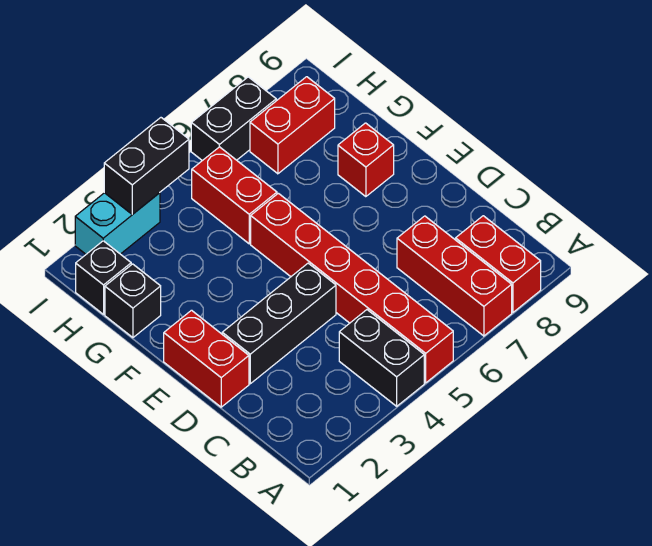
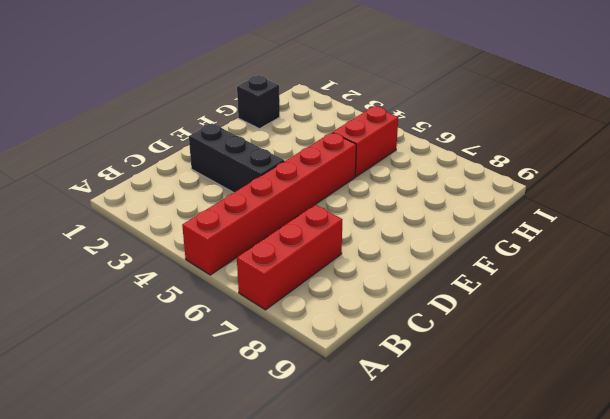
none -> black brick A4:B4 level 1
none -> red brick A8:B8 level 1
none -> red brick D1:E1 level 1

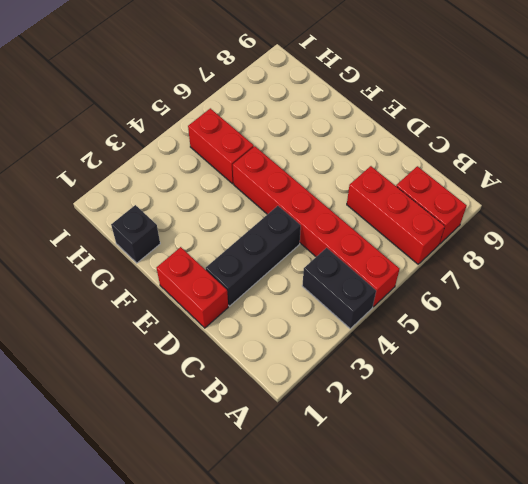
none -> red brick F8 level 1
none -> black brick H1 level 1
none -> red brick H7:H8 level 1

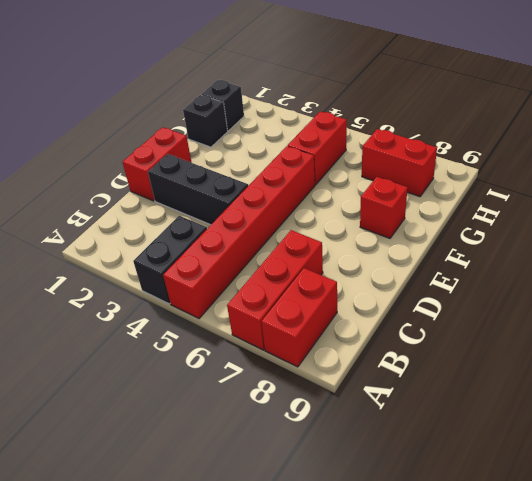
none -> cyan brick I2:I3 level 1
none -> black brick I6:I7 level 1
none -> black brick I3:I4 level 2

